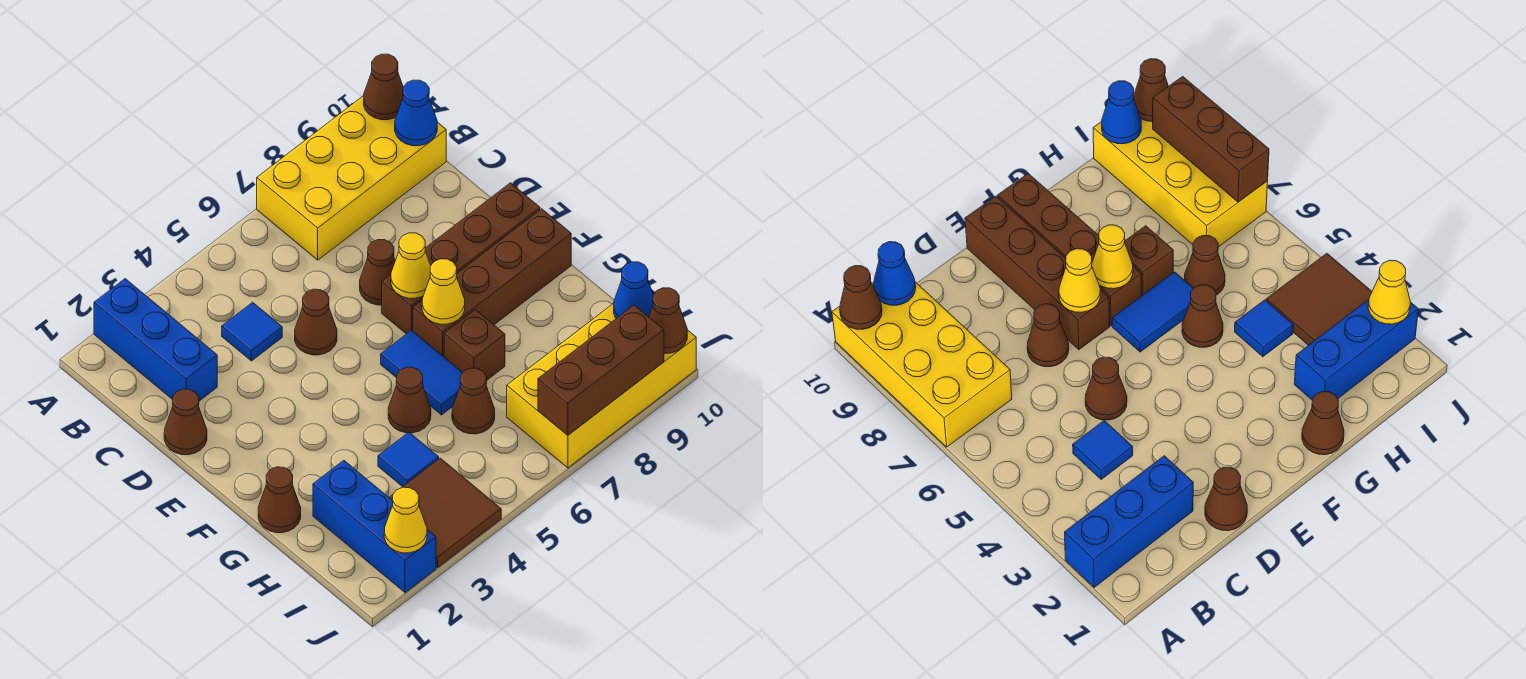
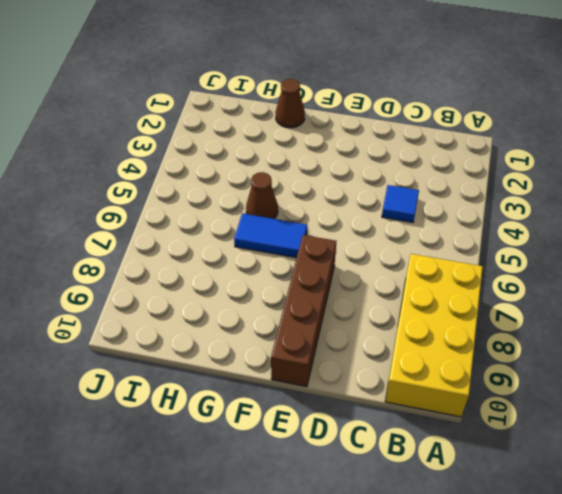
none -> blue brick A2:C2 level 1
none -> brown cone D1 level 1
none -> brown cone D5 level 1

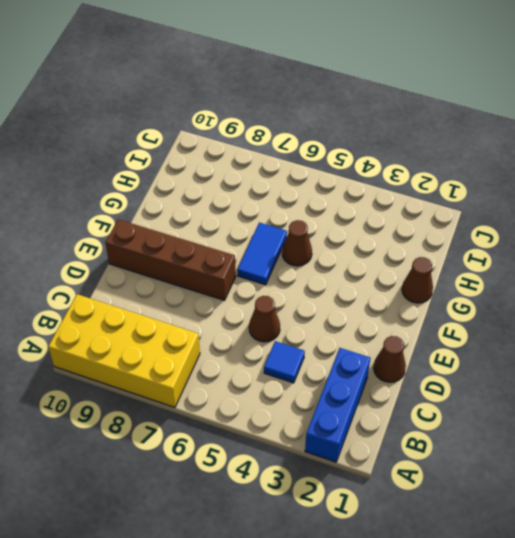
none -> brown cone D7 level 1
none -> brown brick F7:F10 level 1
none -> brown brick G7 level 1

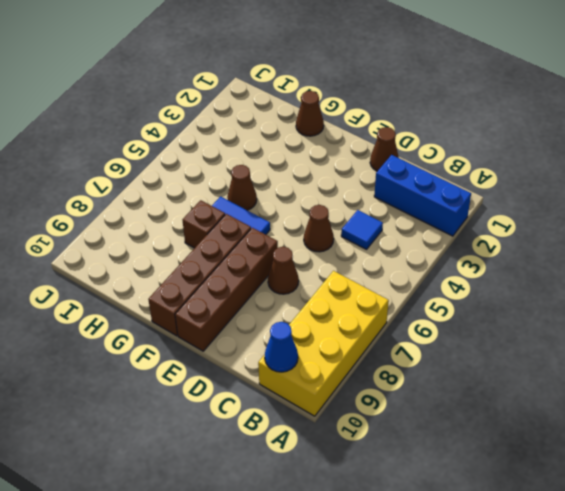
none -> blue brick H2:J2 level 1
none -> blue tile H4 level 1
none -> brown cone H6 level 1

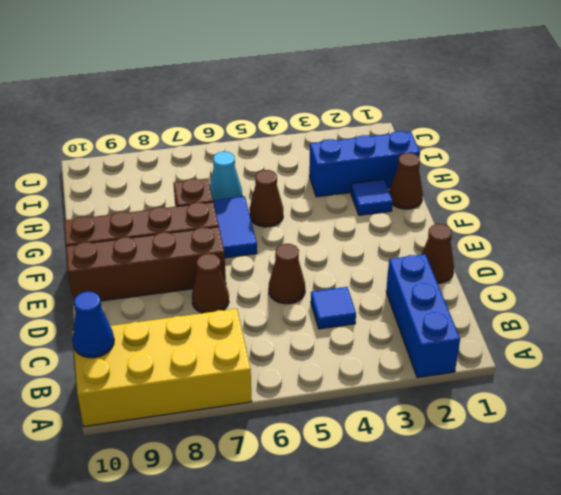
blue tile G2 level 1 -> blue tile H4 level 1
blue brick H1:H3 level 1 -> blue brick H2:J2 level 1
cyan cone H6 level 1 -> brown cone H6 level 1
none -> brown tile I3:J4 level 1
none -> yellow brick I7:J10 level 1
none -> brown cone A10 level 2

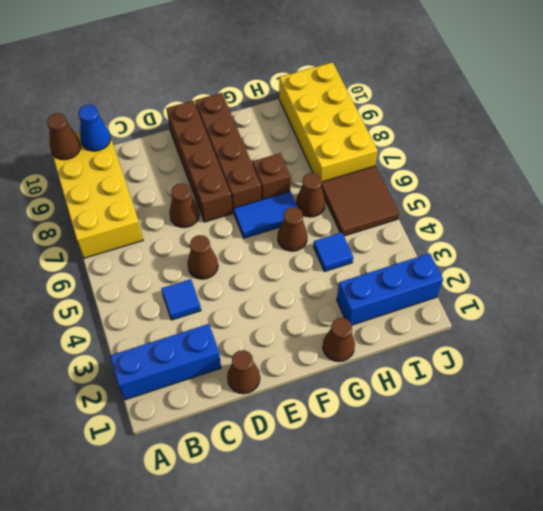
brown tile I5:J6 level 1 -> brown tile I3:J4 level 1
none -> yellow cone E7 level 2
none -> yellow cone F7 level 2
none -> blue cone I10 level 2

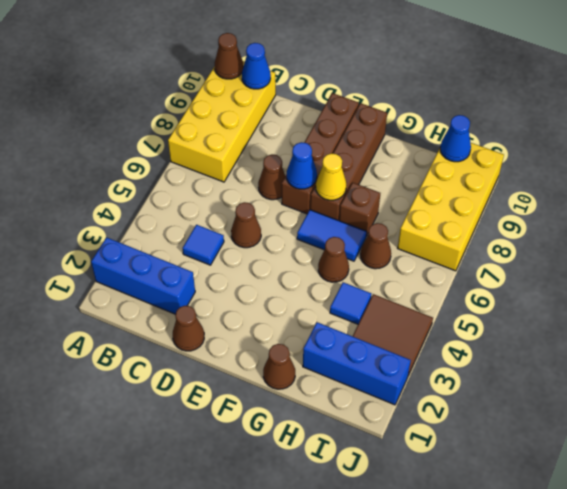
blue cone E7 level 2 -> yellow cone E7 level 2
none -> yellow cone J2 level 2
none -> brown brick J7:J9 level 2
none -> brown cone J10 level 2

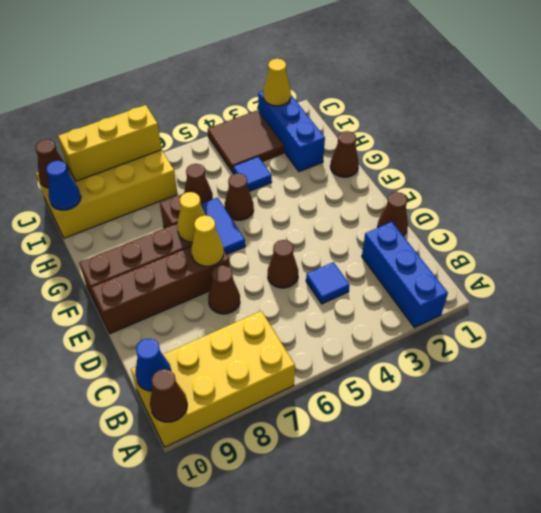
yellow brick J7:J9 level 2 -> brown brick J7:J9 level 2

